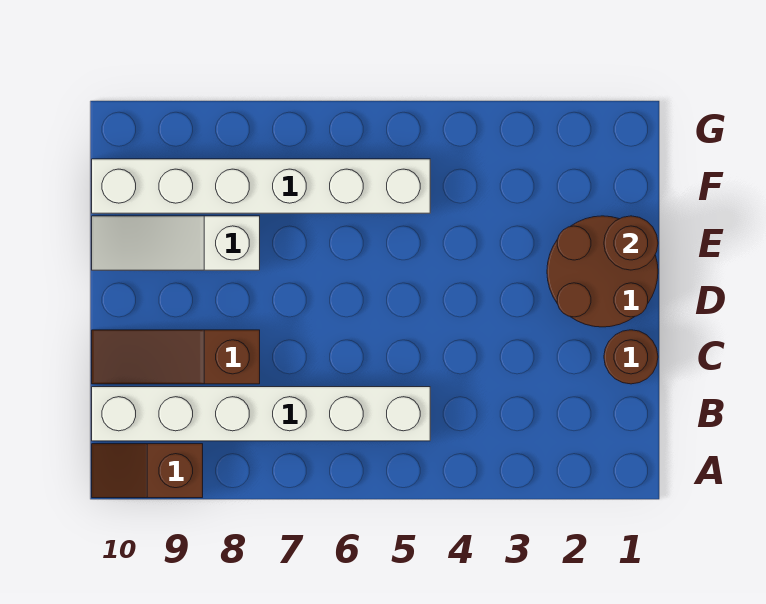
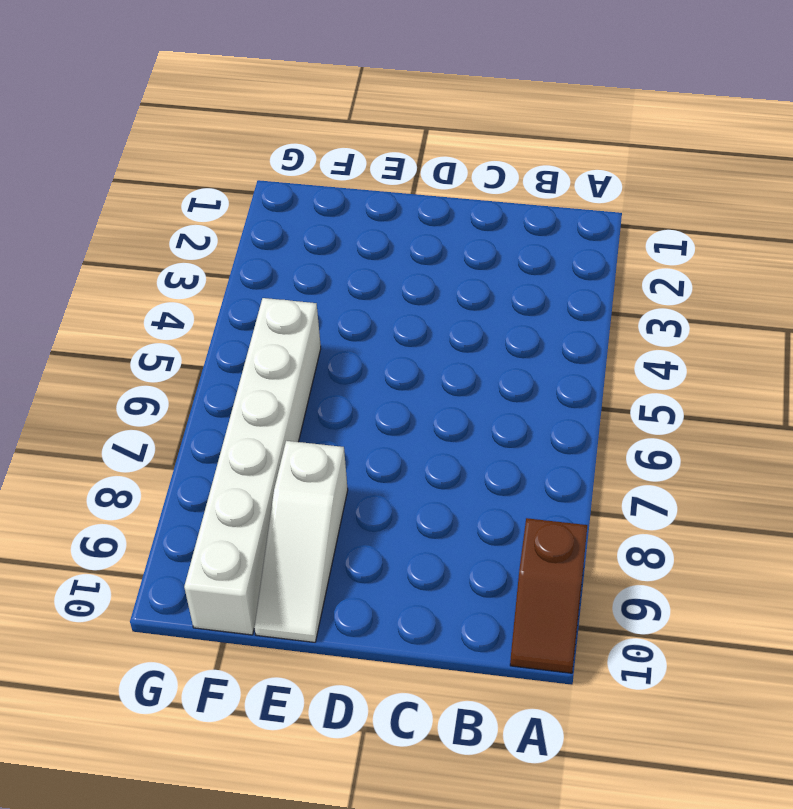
none -> white brick B5:B10 level 1
none -> brown round brick C1 level 1

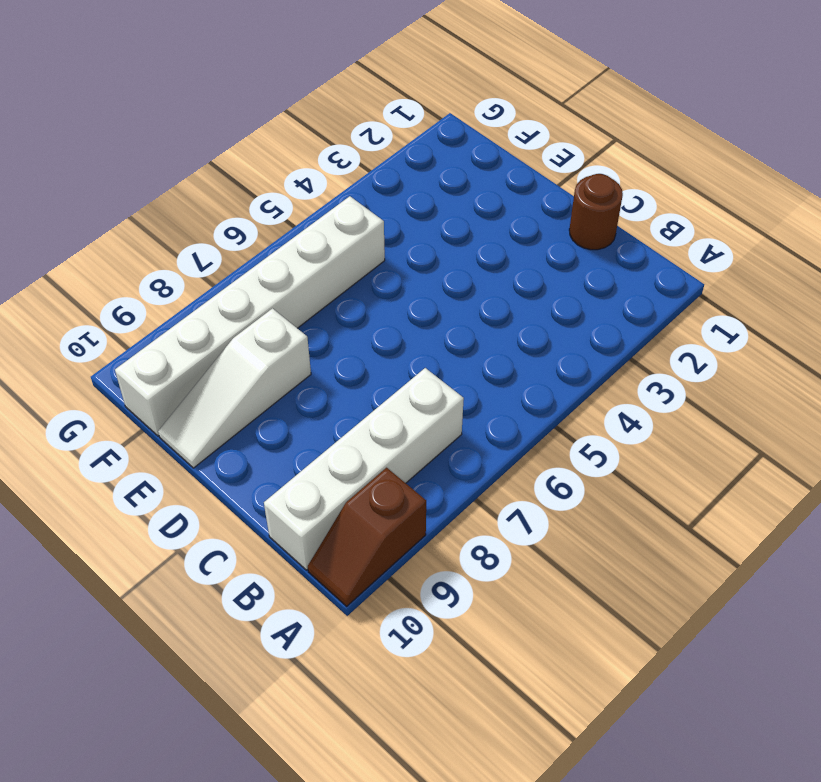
white brick B7:B10 level 1 -> white brick B5:B10 level 1
none -> brown slope C8:C10 level 1 top 8
none -> brown round brick D1:E2 level 1

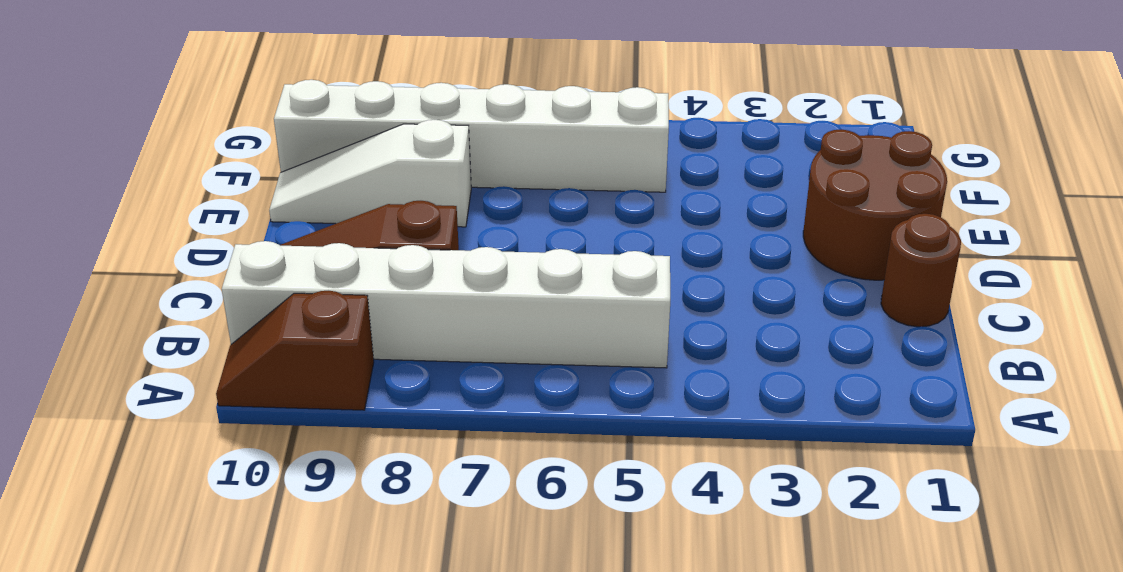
none -> brown round brick E1 level 2

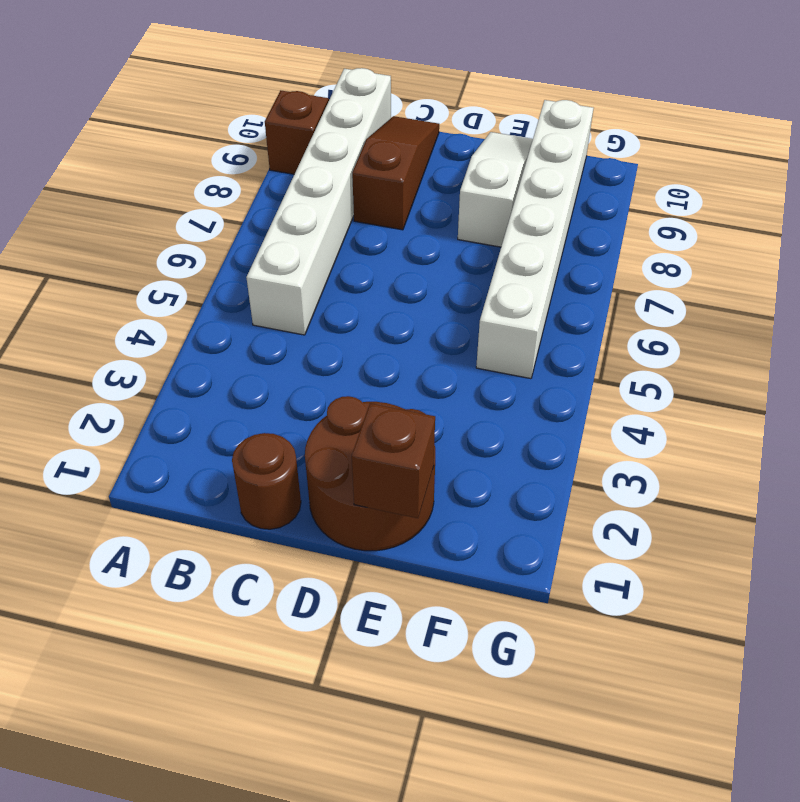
brown brick E1 level 2 -> brown round brick E1 level 2

